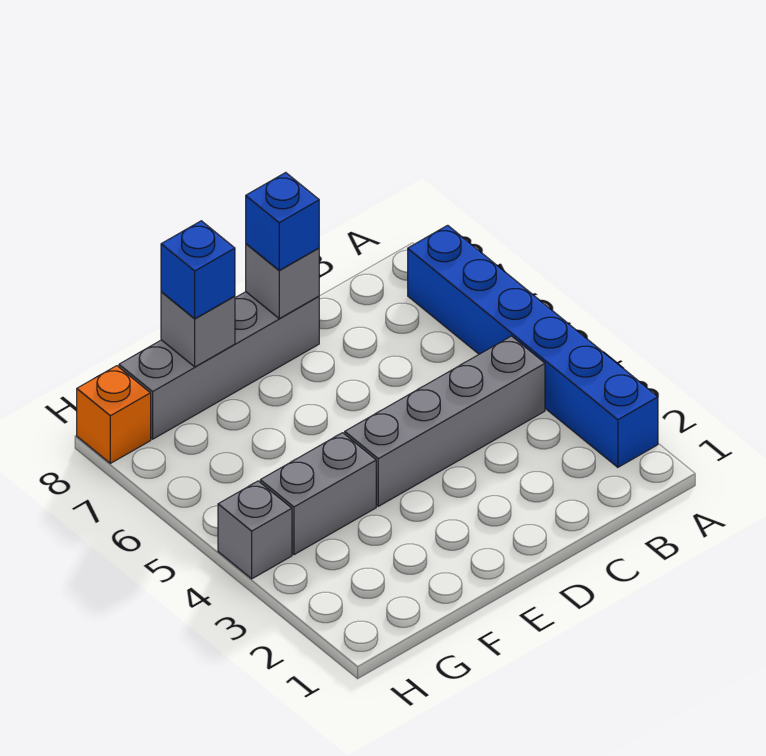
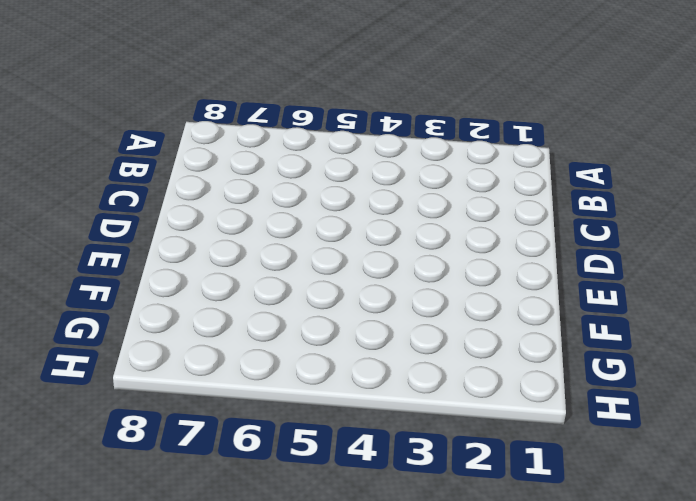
none -> blue brick A2:A7 level 1
none -> grey brick B4:E4 level 1

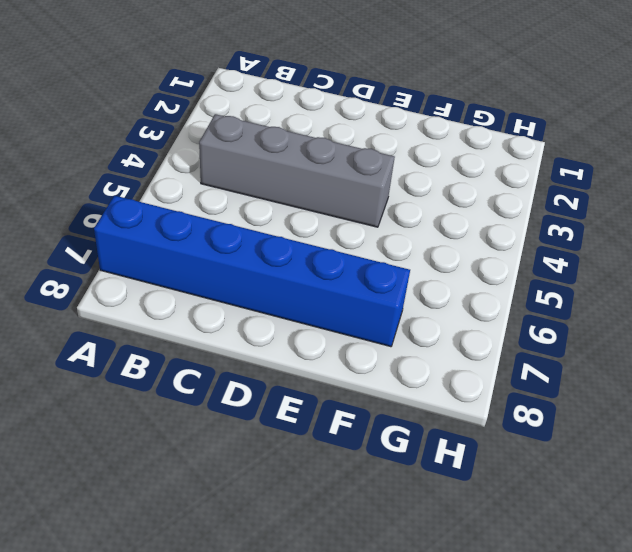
blue brick A7:F7 level 1 -> blue brick A2:A7 level 1
none -> grey brick D8:G8 level 1
none -> grey brick F4:G4 level 1

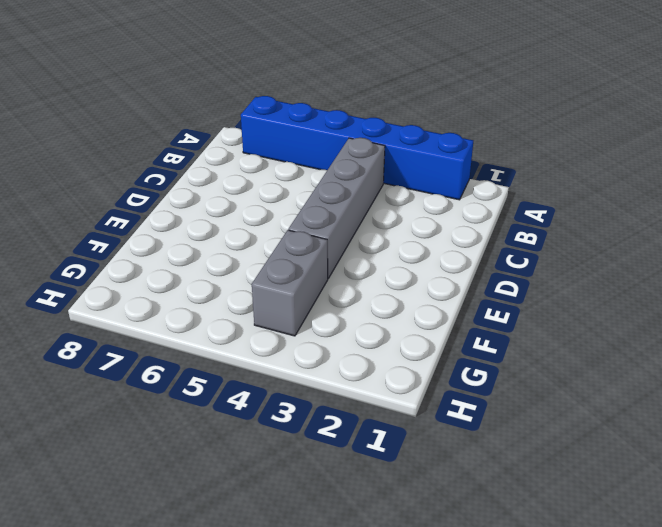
none -> grey brick D8:G8 level 1
none -> grey brick H4 level 1

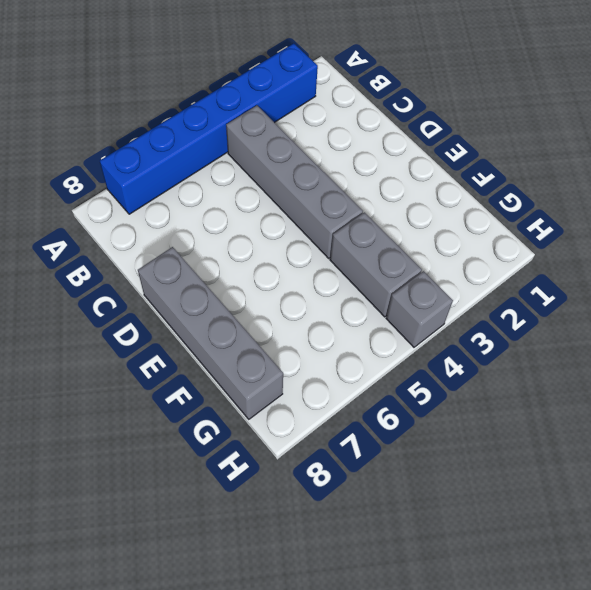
none -> orange brick H8 level 1
none -> grey brick D8 level 2

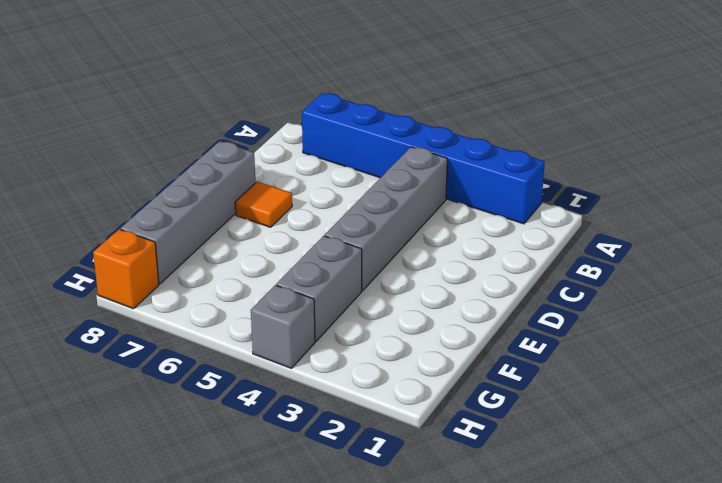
orange tile D7 level 1 -> none
none -> grey brick D8 level 2
none -> grey brick F8 level 2

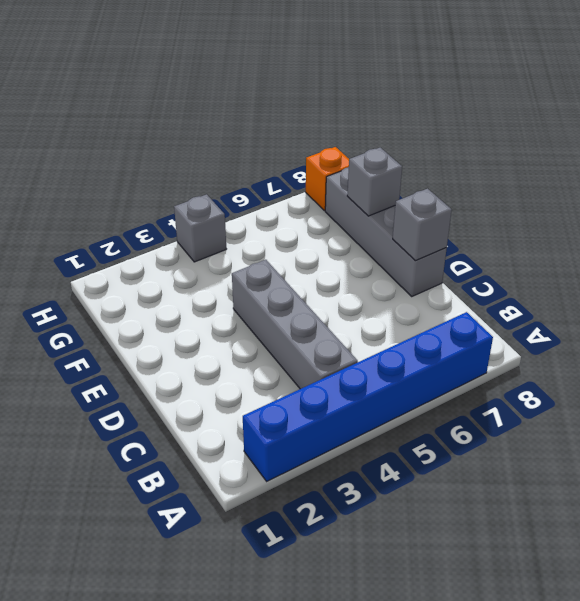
none -> grey brick F4:G4 level 1
none -> blue brick D8 level 3

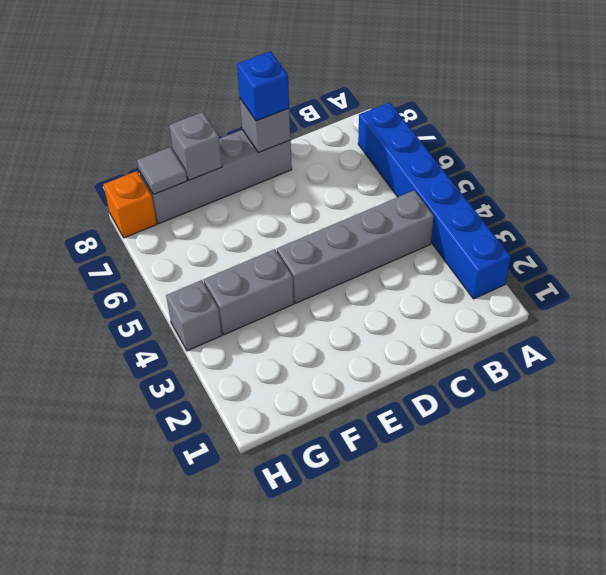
grey tile G8 level 2 -> none
none -> blue brick F8 level 3

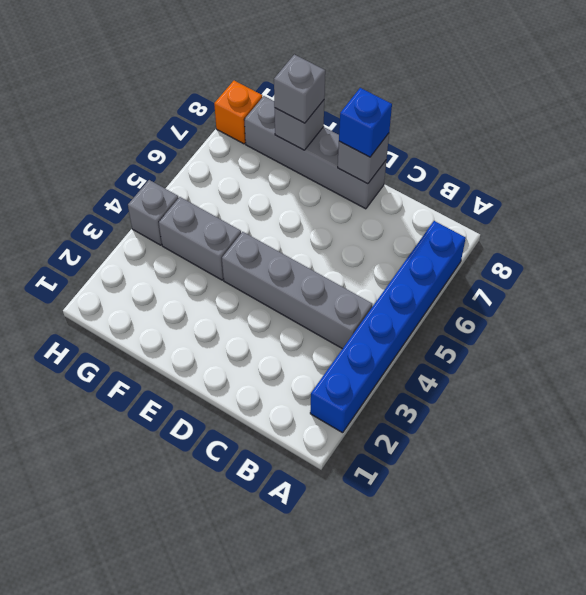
grey brick F8 level 3 -> blue brick F8 level 3

